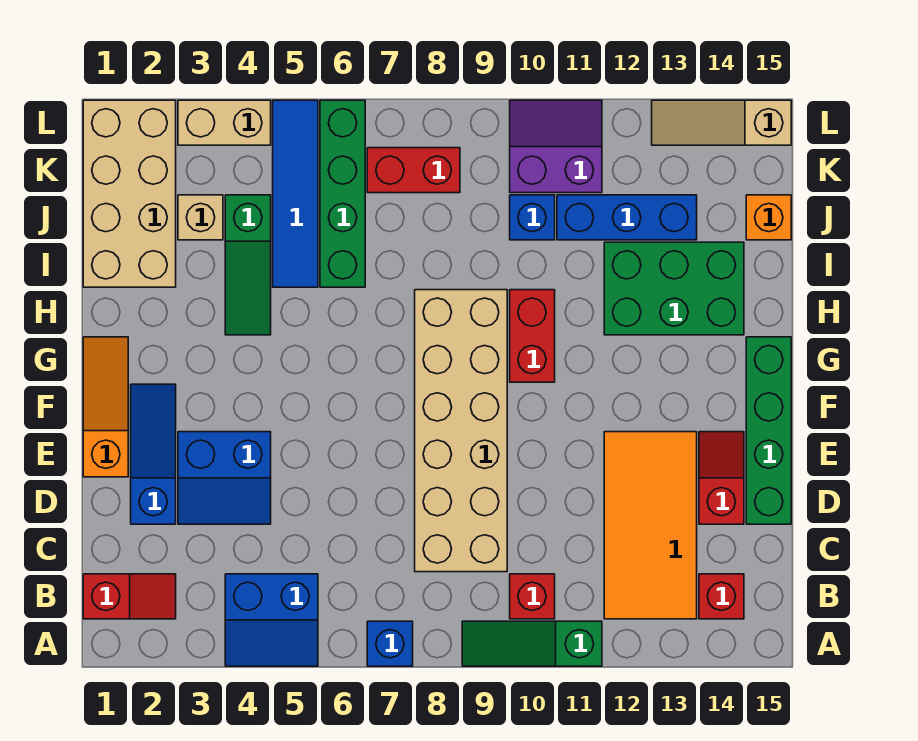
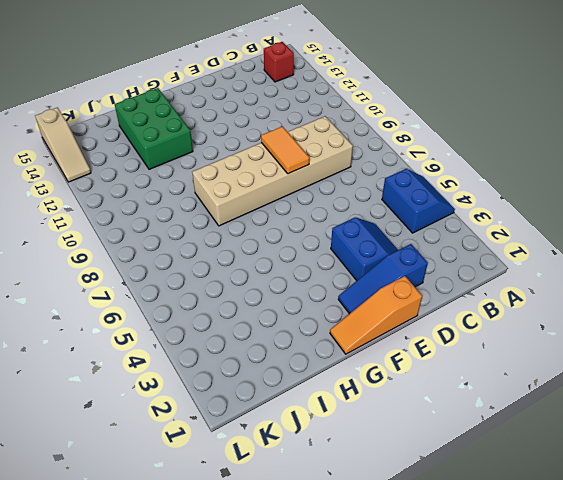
orange tile E8:E9 level 2 -> none
none -> blue brick A7 level 1
none -> green slope A9:A11 level 1 top 11
none -> red slope B1:B2 level 1 top 1

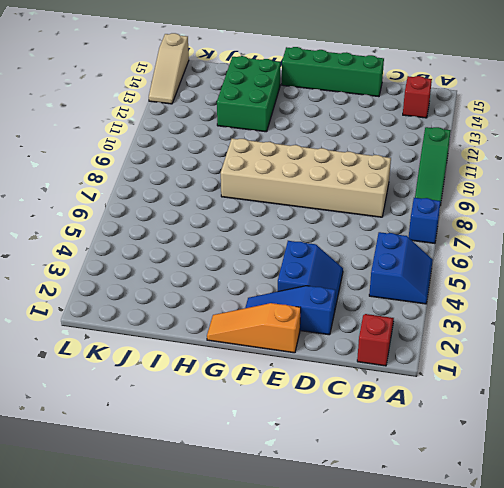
none -> red brick B10 level 1
none -> orange tile B12:E13 level 1
none -> red slope D14:E14 level 1 top D

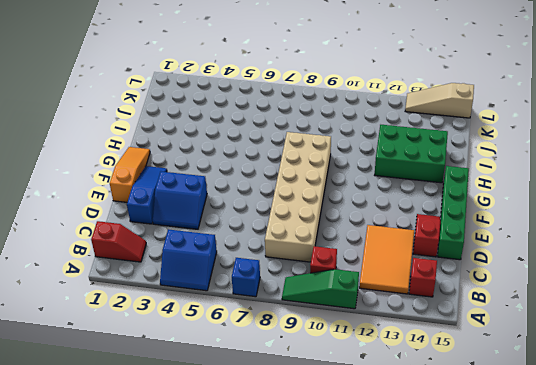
orange tile B12:D13 level 1 -> orange tile B12:E13 level 1
none -> red brick G10:H10 level 1
none -> green slope H4:J4 level 1 top J
none -> tan brick I1:L2 level 1

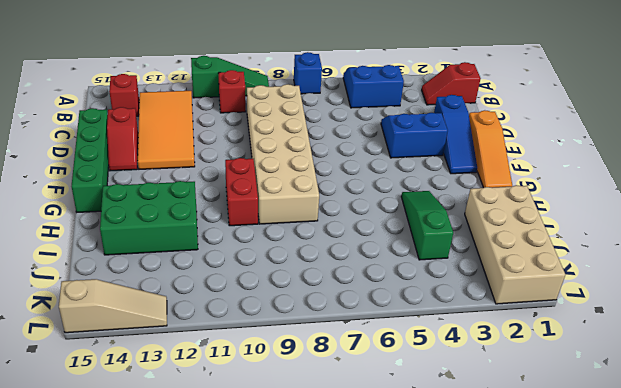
none -> blue tile I5:L5 level 1
none -> green brick I6:L6 level 1
none -> tan brick J3 level 1

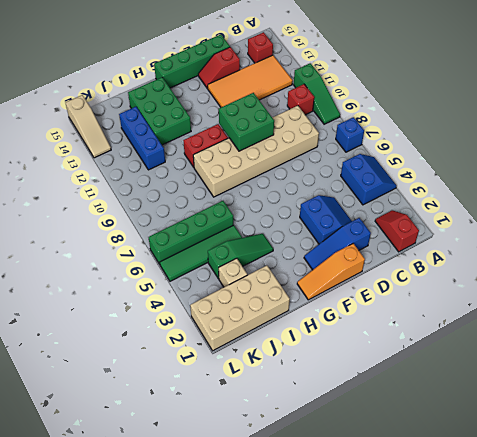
green brick E9:F10 level 2 -> none
green tile I5:L5 level 1 -> blue tile I5:L5 level 1
none -> blue brick J10 level 1
none -> orange brick J15 level 1
none -> red brick K7:K8 level 1

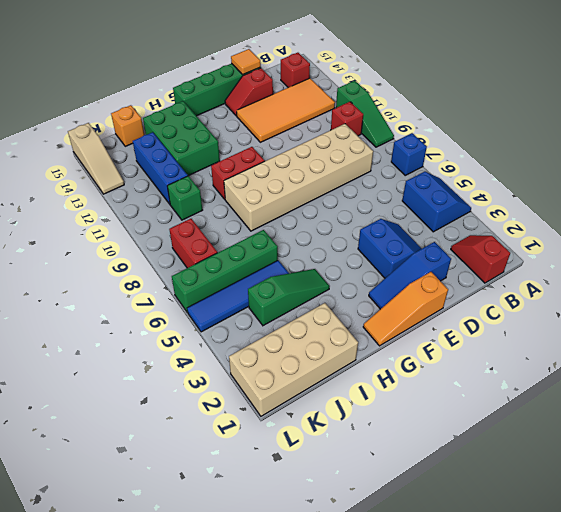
orange tile D15 level 2 -> none
green brick J10 level 1 -> blue brick J10 level 1
none -> tan brick J3 level 1
none -> purple slope K10:L11 level 1 top K
none -> tan brick L3:L4 level 1

